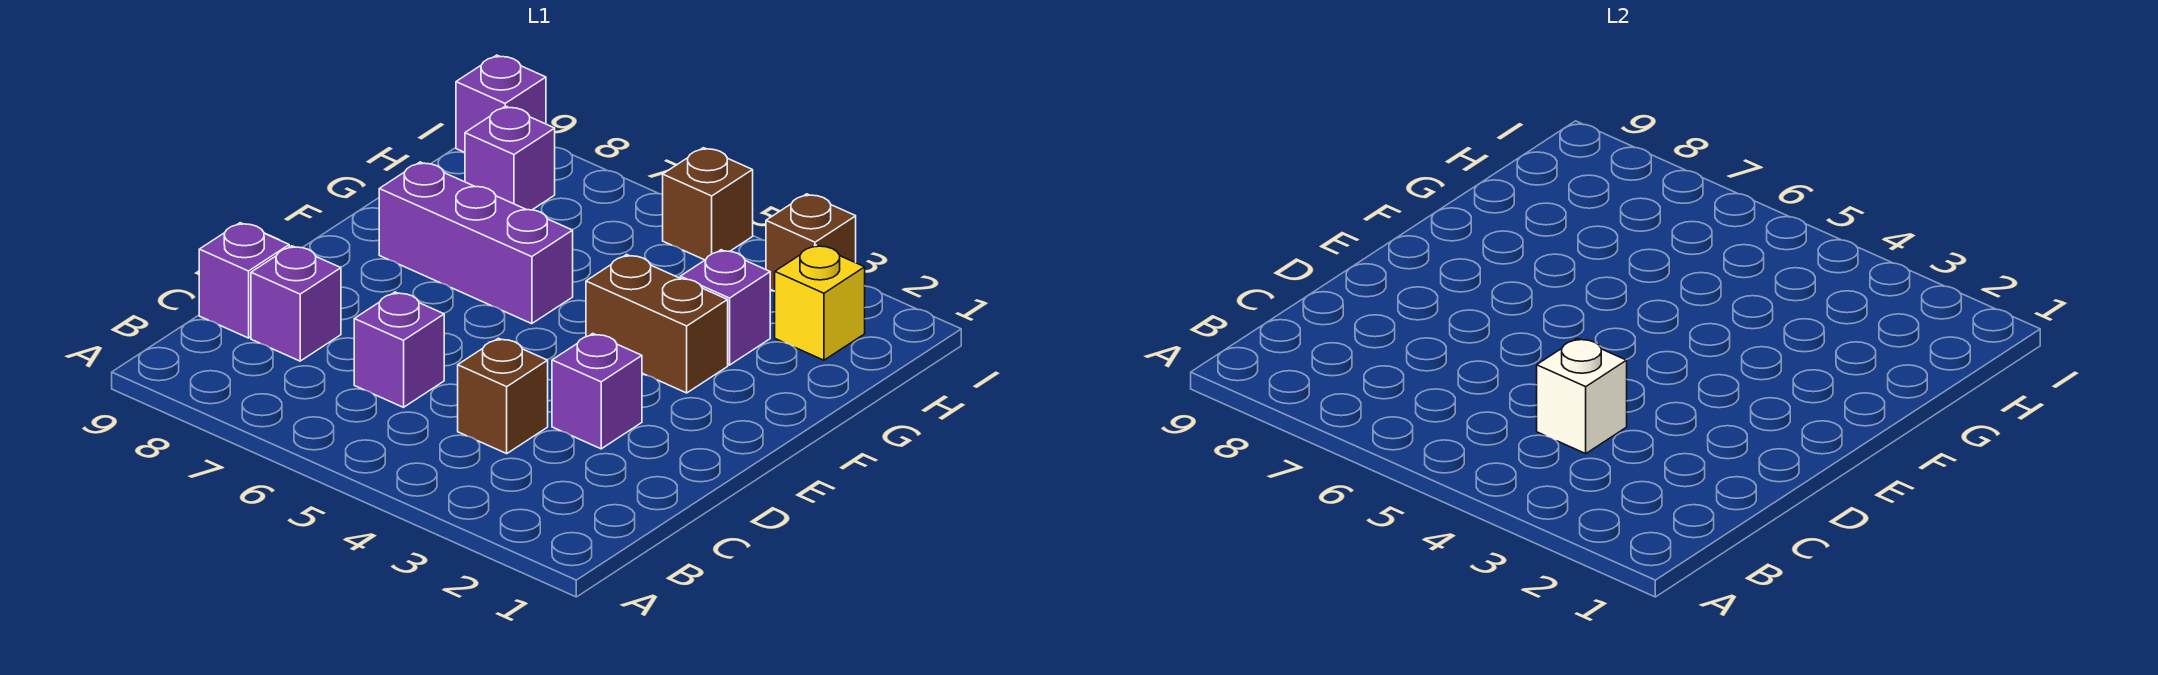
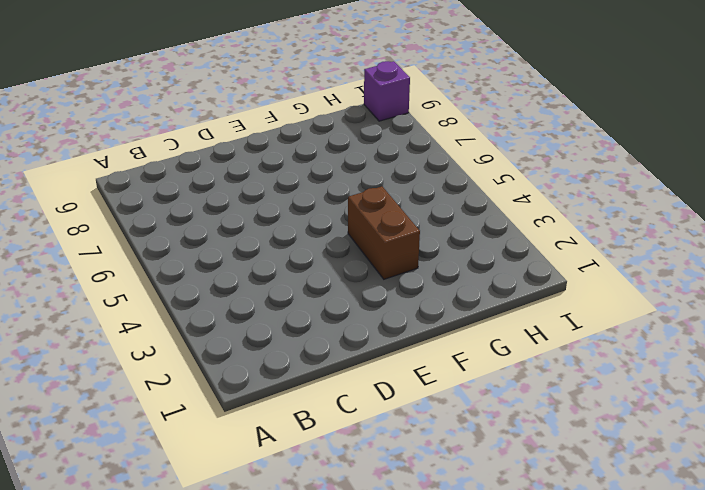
none -> brown brick C4 level 1
none -> purple brick C6 level 1
none -> purple brick C8 level 1

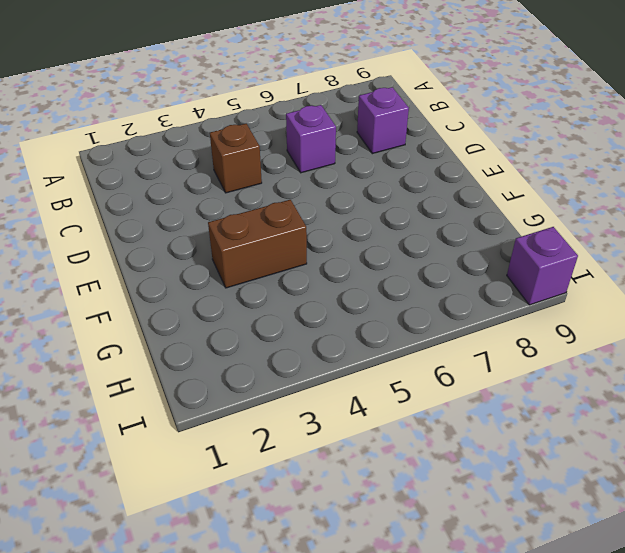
none -> purple brick C9 level 1
none -> purple brick D3 level 1
none -> purple brick F6:F8 level 1

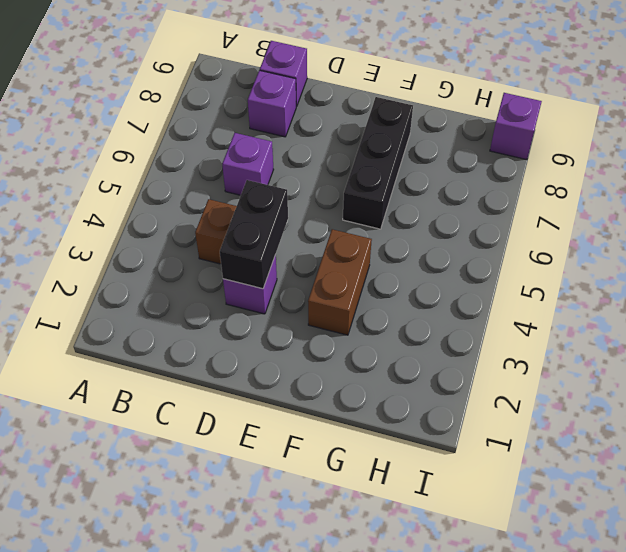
black brick D3:D4 level 2 -> none
black brick F6:F8 level 1 -> purple brick F6:F8 level 1
none -> purple brick G3 level 1
none -> yellow brick H2 level 1
none -> purple brick H8 level 1

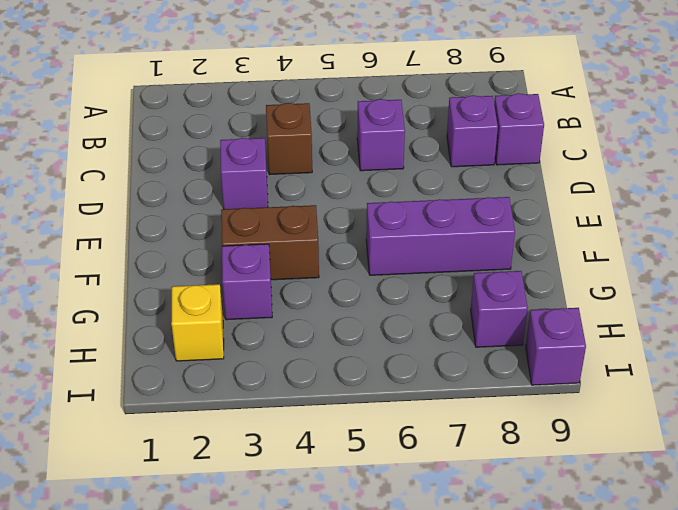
none -> brown brick I3 level 1
none -> brown brick I5 level 1
none -> white brick C4 level 2

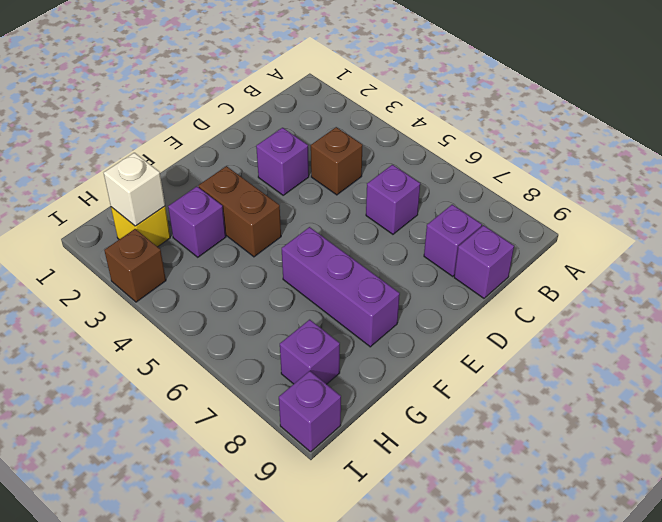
white brick H2 level 2 -> white brick C4 level 2
none -> brown brick I5 level 1

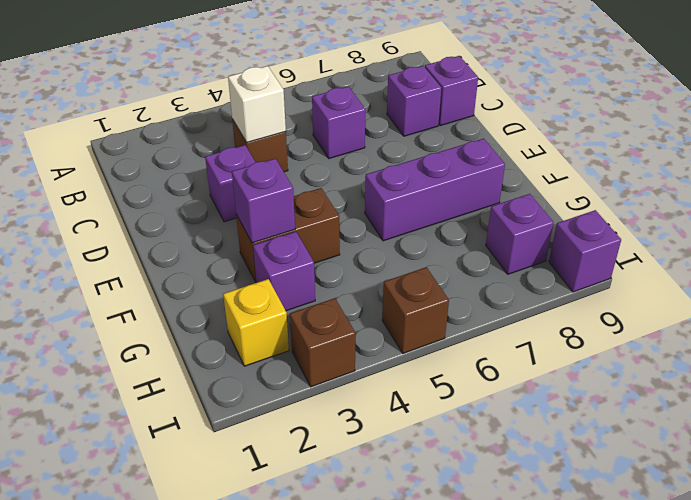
purple brick F3 level 2 -> none

